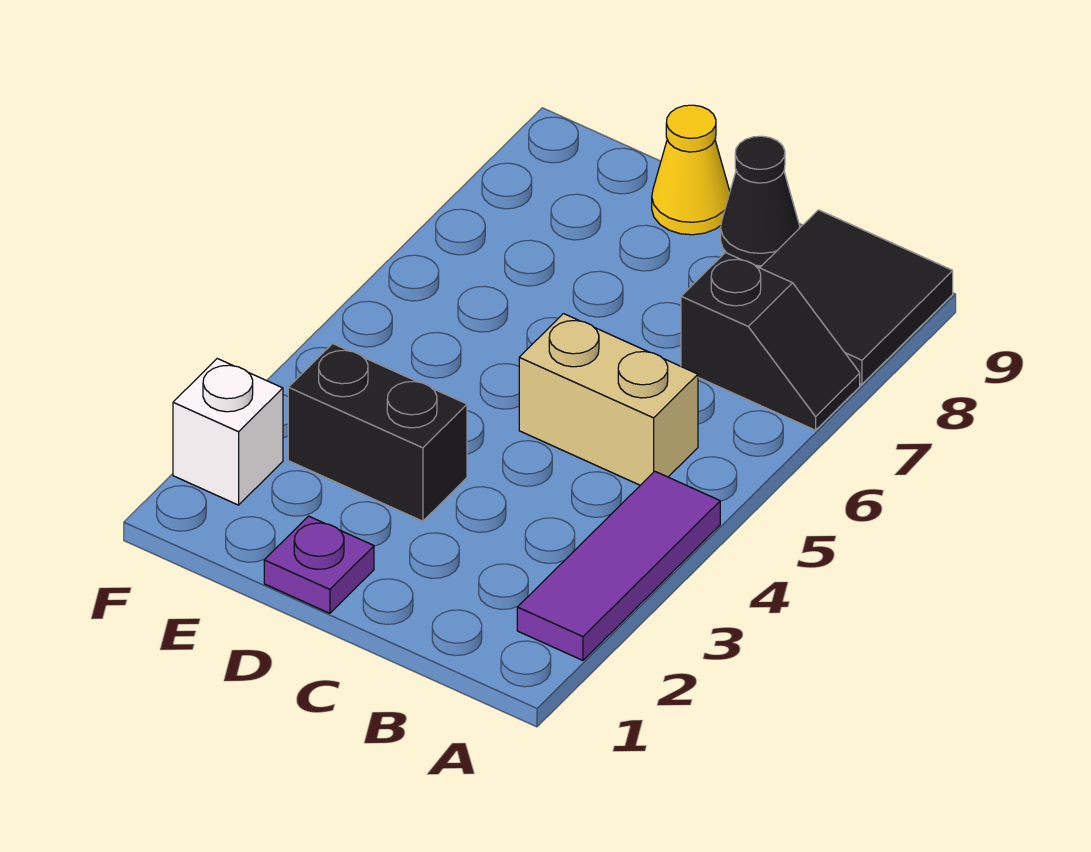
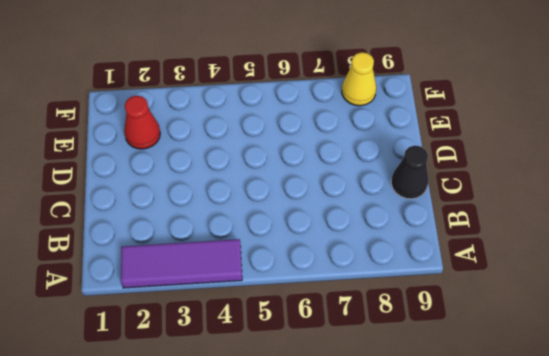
red cone E2 level 1 -> none
yellow cone F8 level 1 -> yellow cone D9 level 1
none -> black slope A7:B7 level 1 top B
none -> black tile A8:B9 level 1

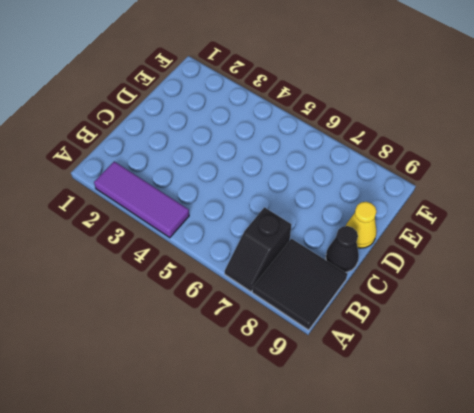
none -> tan brick B5:C5 level 1
none -> purple plate D1 level 1

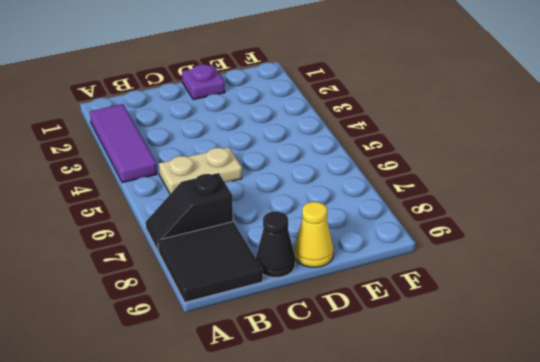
tan plate B5:C5 level 1 -> tan brick B5:C5 level 1
none -> black brick D3:E3 level 1
none -> white brick F2 level 1

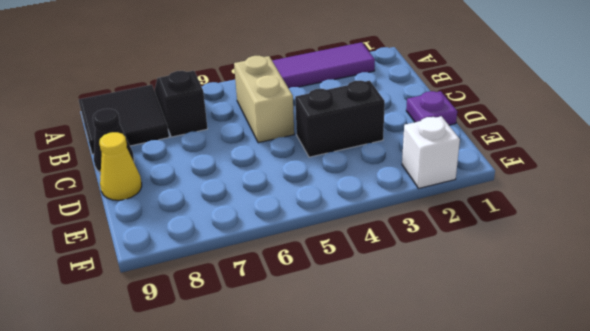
black brick D3:D4 level 1 -> black brick D3:E3 level 1

